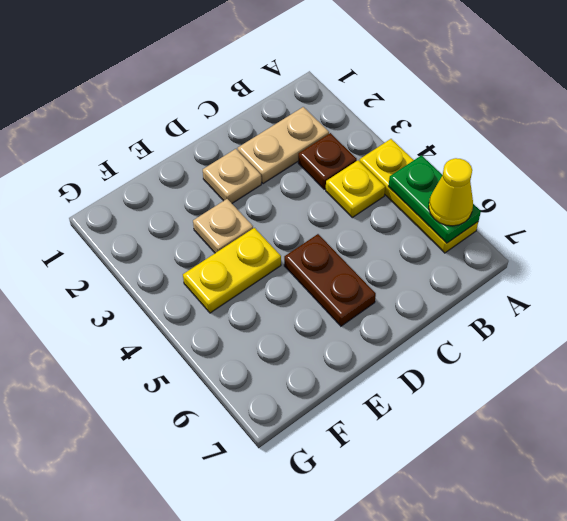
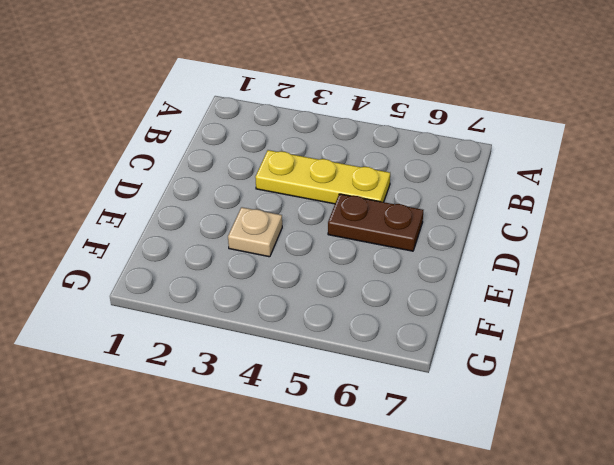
yellow plate C3:C5 level 1 -> yellow plate A4:A6 level 1
none -> tan plate B2:C2 level 1
none -> brown plate B3 level 1

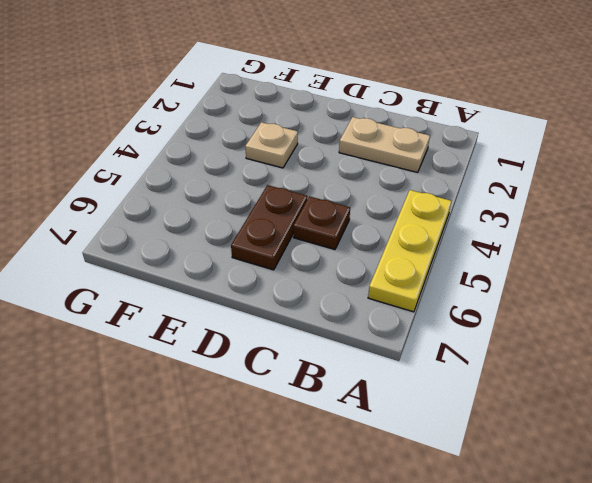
brown plate C5 level 1 -> brown plate B3 level 1
none -> yellow plate B4 level 1
none -> tan plate D2 level 1

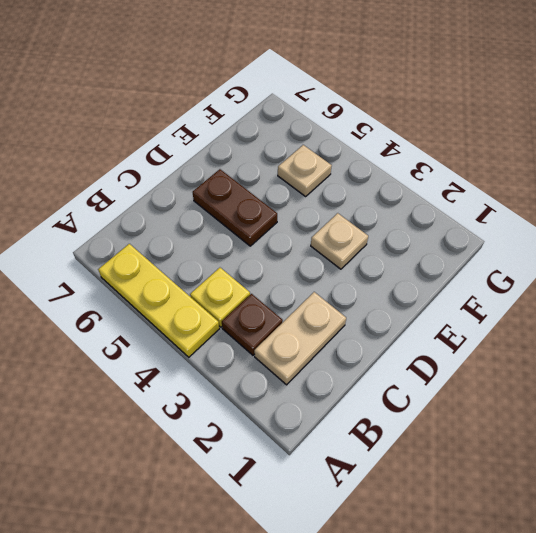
tan plate F5 level 1 -> tan plate D2 level 1
none -> yellow plate E4:F4 level 1
none -> green plate A5:A6 level 2

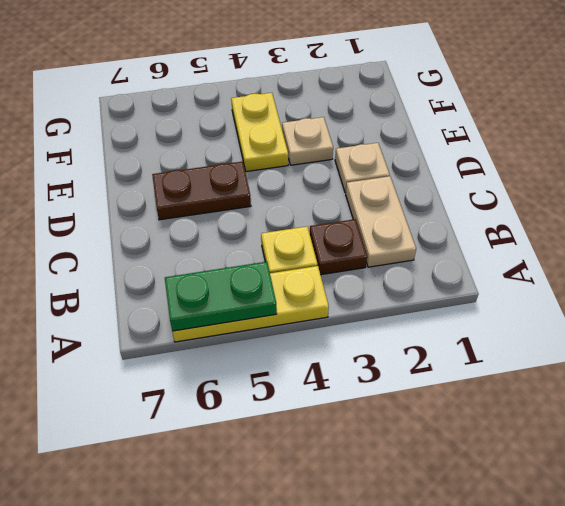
none -> yellow cone A6 level 3

